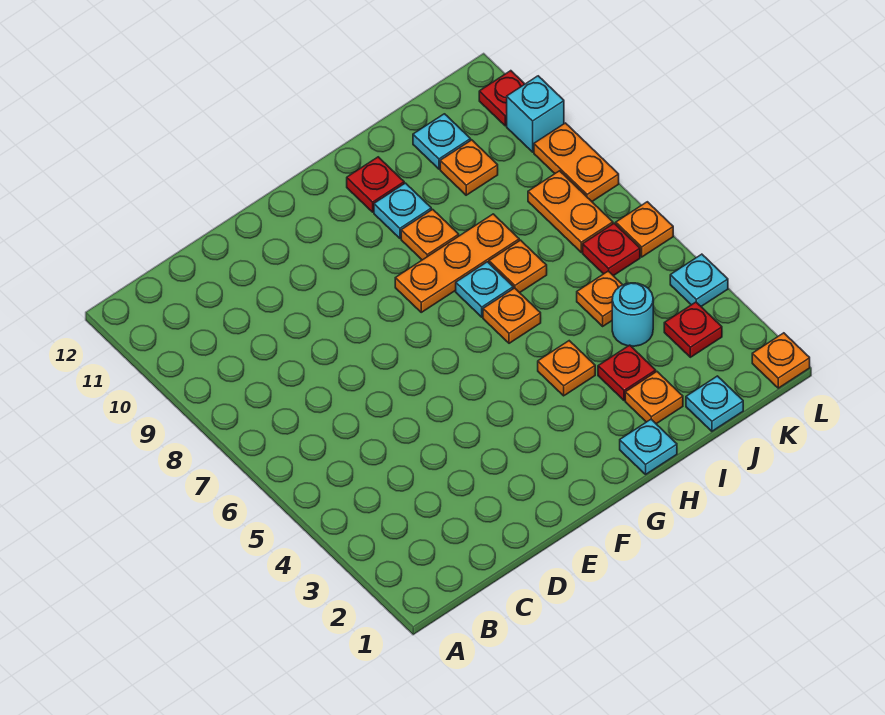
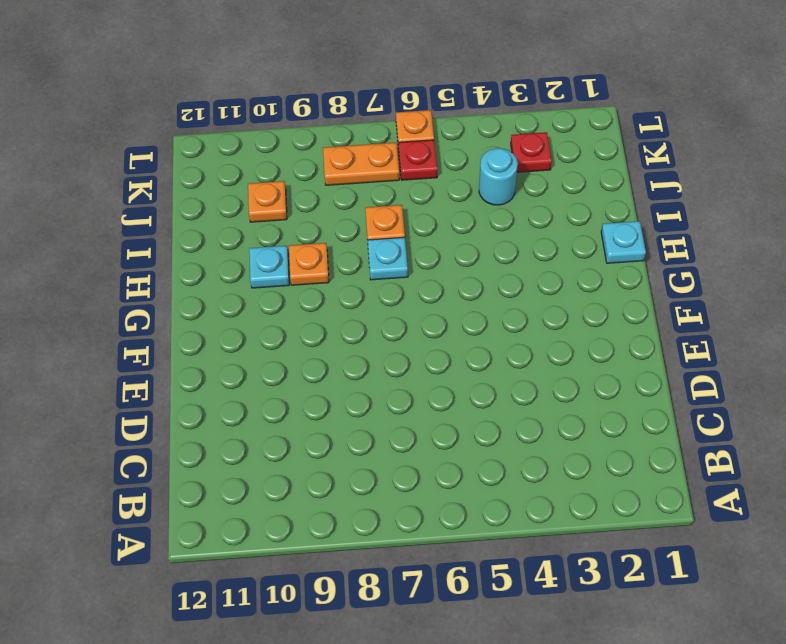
none -> orange plate G8:I8 level 1
none -> orange plate H4 level 1
none -> orange plate H6 level 1

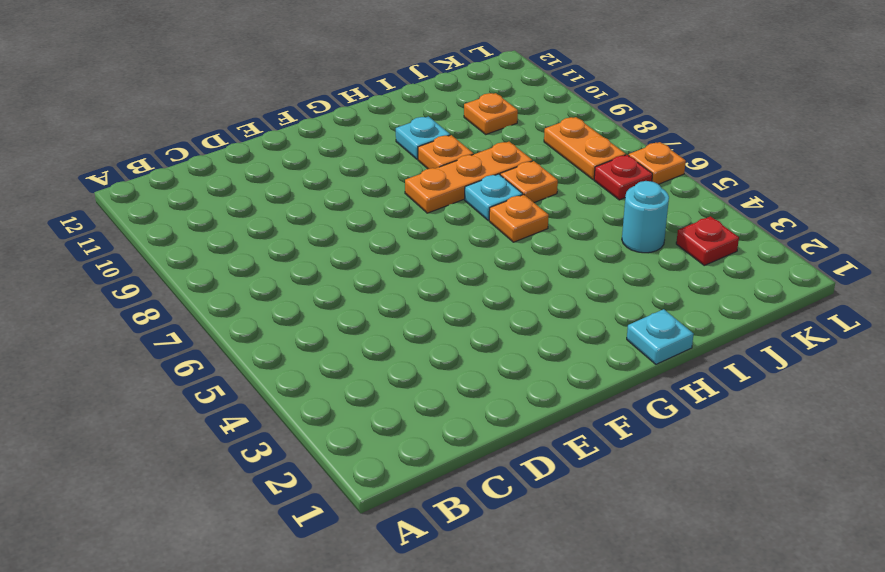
none -> orange plate H4 level 1
none -> red plate H11 level 1
none -> orange plate I2 level 1

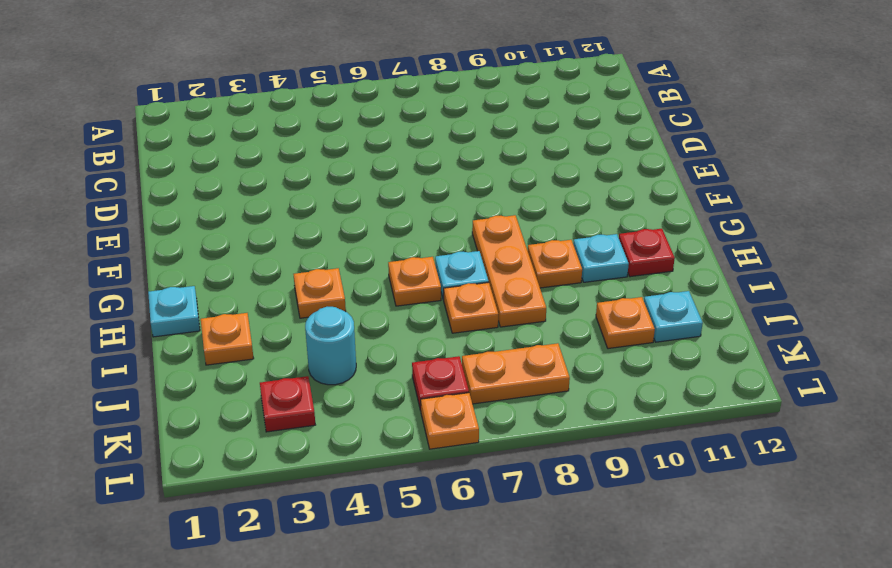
none -> red plate I3 level 1
none -> cyan plate J1 level 1
none -> orange plate J5 level 1

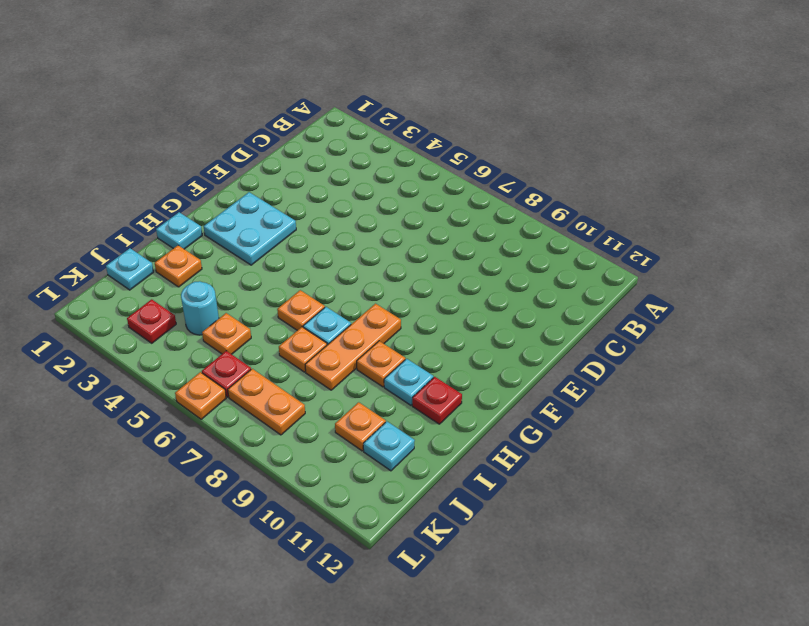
cyan plate F2:G3 level 1 -> none
none -> orange plate H4 level 1
none -> red plate I3 level 1
none -> orange plate L1 level 1

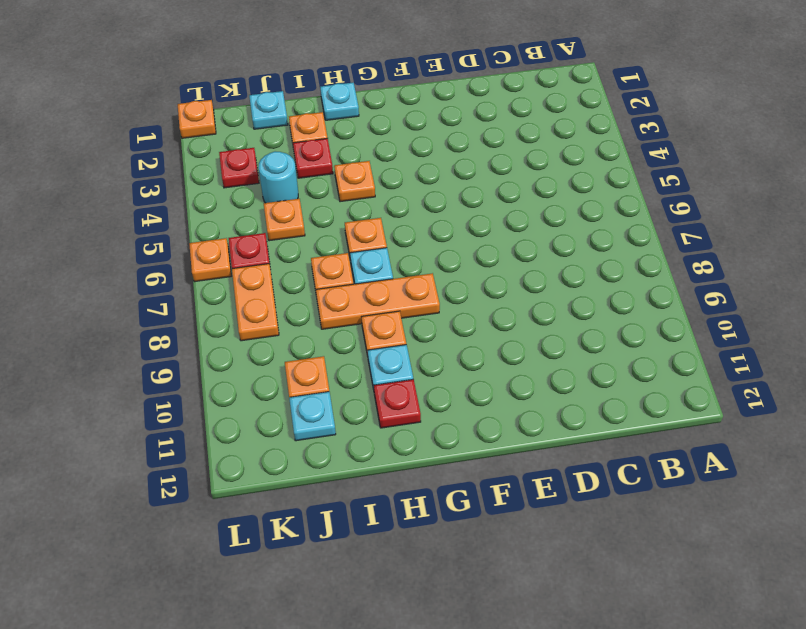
none -> cyan plate L4 level 1
none -> orange plate L8:L9 level 1
none -> cyan brick L10 level 1

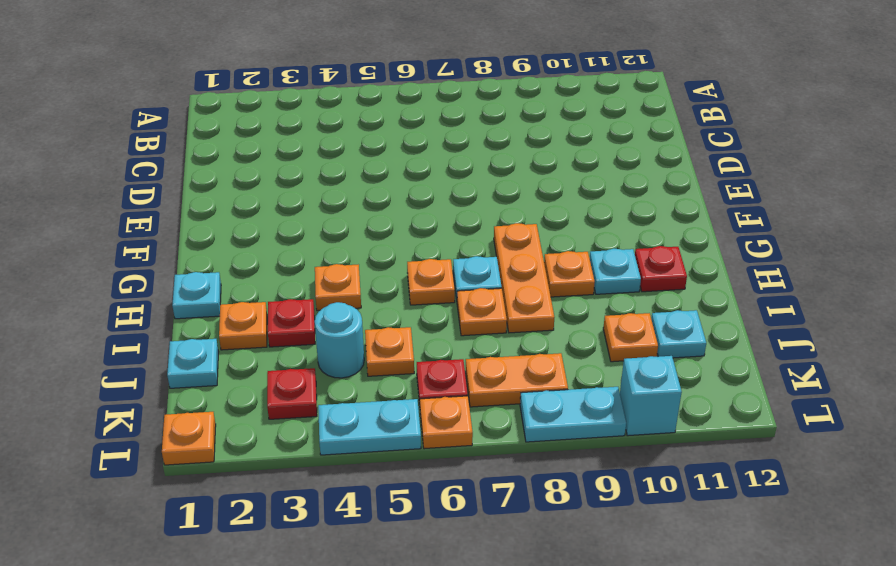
cyan plate L4:L5 level 1 -> cyan plate L4 level 1
cyan plate L8:L9 level 1 -> orange plate L8:L9 level 1
none -> red plate L11 level 1

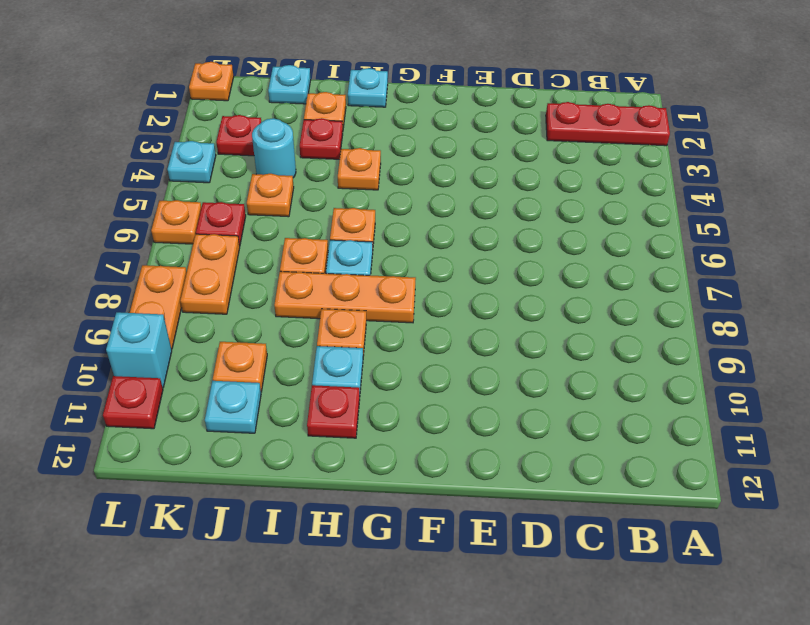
red plate A2:C2 level 1 -> none

